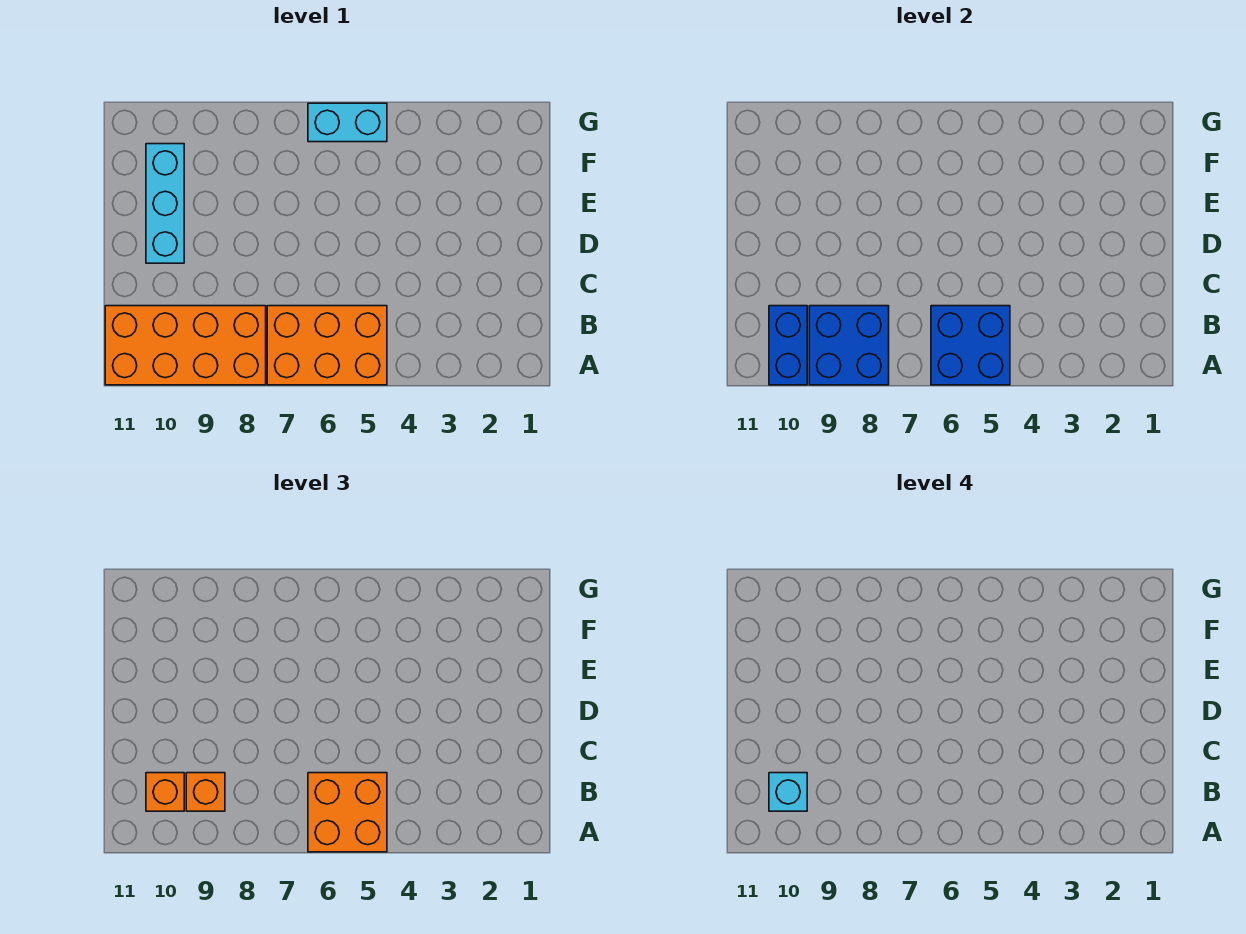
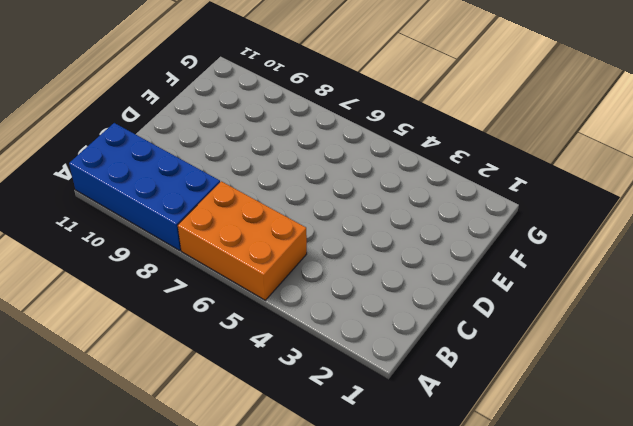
blue brick A8:B11 level 1 -> orange brick A8:B11 level 1
none -> cyan brick D10:F10 level 1
none -> cyan brick G5:G6 level 1

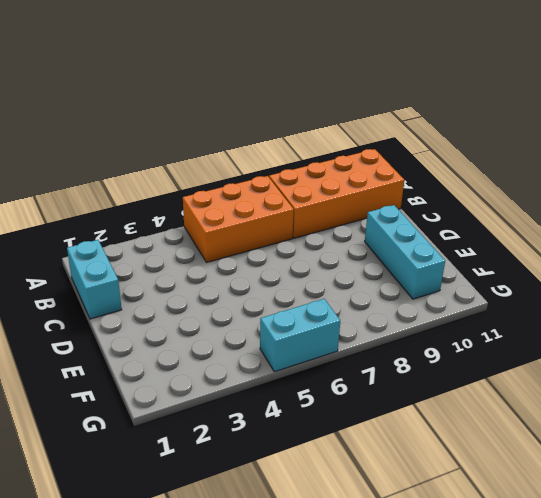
cyan brick B1:C1 level 1 -> none
none -> blue brick A5:B6 level 2
none -> blue brick A8:B9 level 2

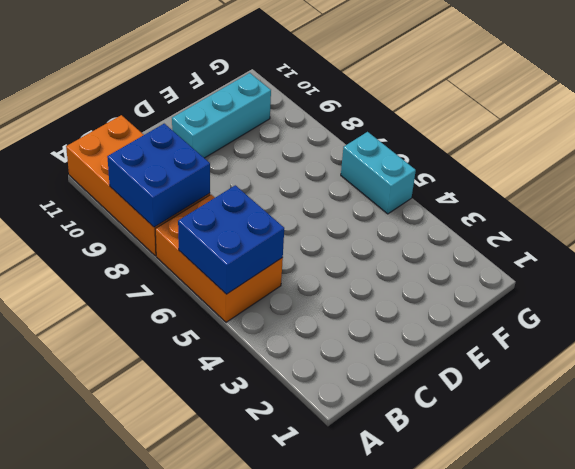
none -> blue brick A10:B10 level 2
none -> orange brick A5:B6 level 3

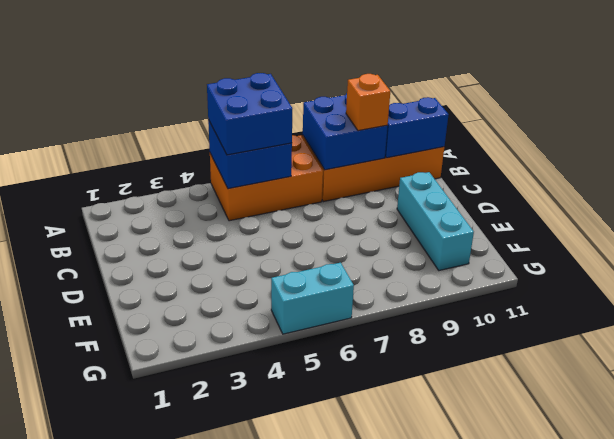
blue brick A5:B6 level 3 -> orange brick A5:B6 level 3
blue brick B10:B11 level 2 -> blue brick A10:B10 level 2
none -> orange brick B10 level 3
none -> cyan brick B10 level 4

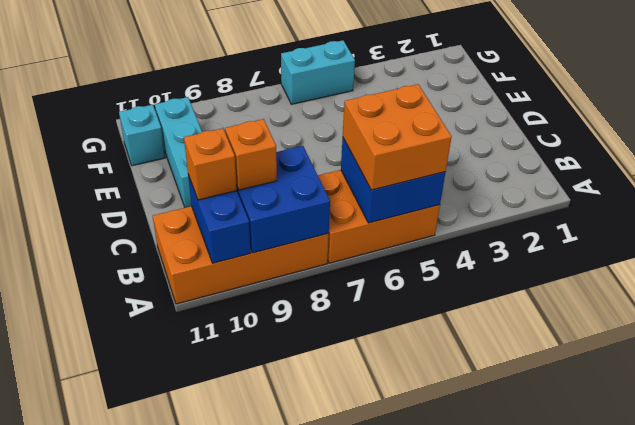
cyan brick F11 level 1 -> cyan brick B10 level 4

